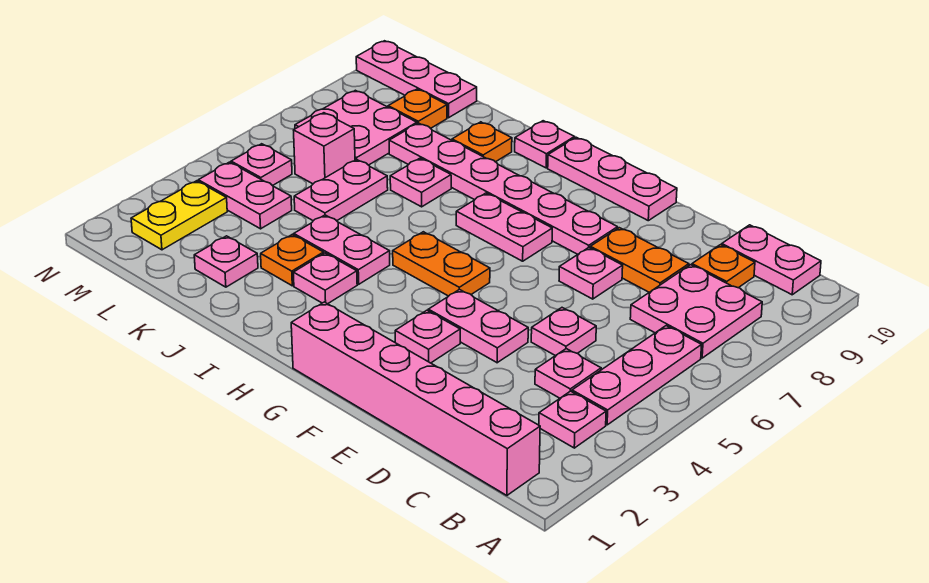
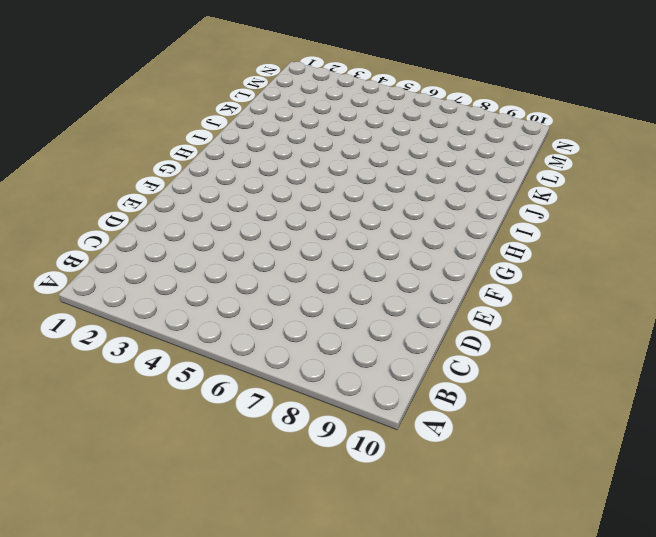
none -> pink brick B1:G1 level 1
none -> pink plate B3 level 1
none -> pink plate B4:B6 level 1
none -> pink plate B7:C8 level 1

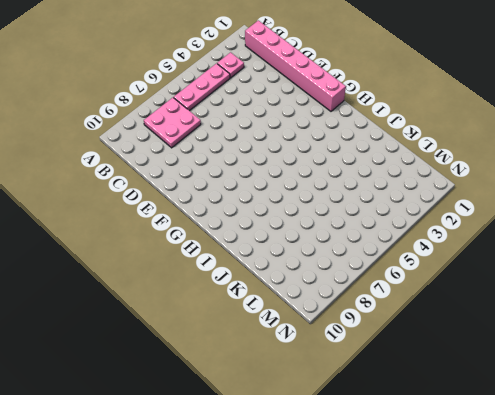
none -> pink plate B10:C10 level 1
none -> pink plate C4 level 1
none -> orange plate C9 level 1
none -> pink plate D5 level 1

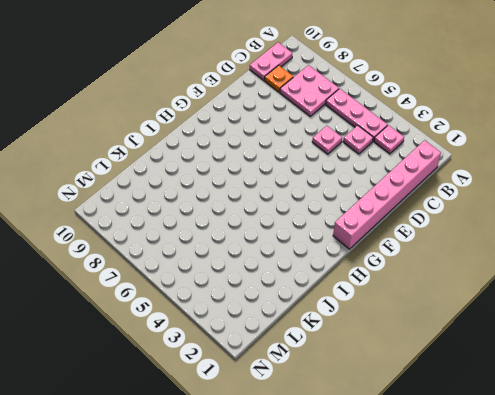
none -> orange plate D8:E8 level 1
none -> pink plate E4:F4 level 1
none -> pink plate E7 level 1
none -> pink plate F3 level 1

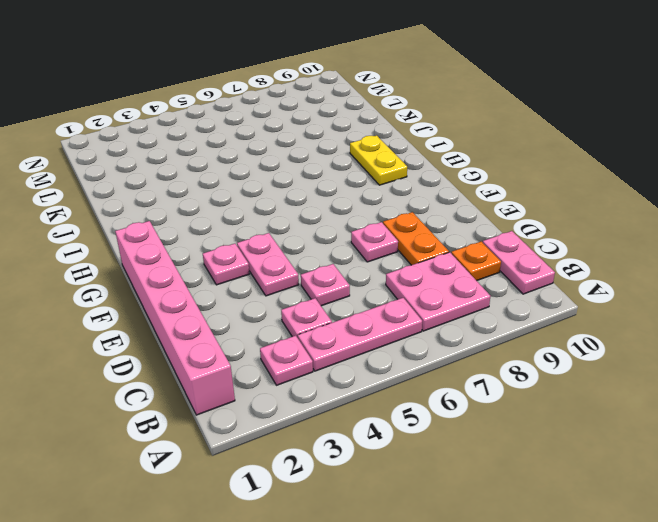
yellow plate H9:I9 level 1 -> yellow plate M2:M3 level 1
none -> pink plate F8:K8 level 1
none -> pink plate F10:H10 level 1
none -> orange plate G5:H5 level 1
none -> pink plate G7:H7 level 1

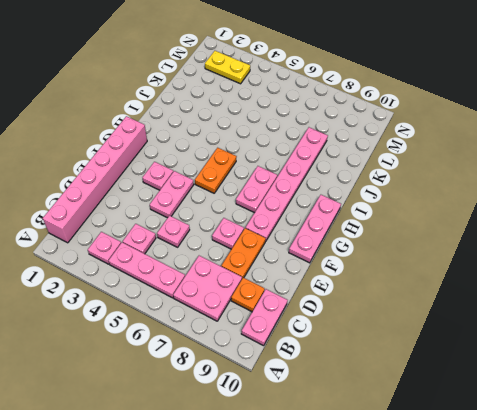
none -> pink plate I3 level 1
none -> pink plate I4:J4 level 1
none -> pink plate I10 level 1
none -> orange plate J3 level 1

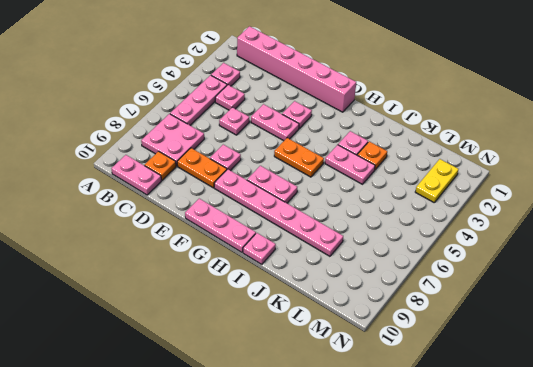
none -> pink plate J7 level 1
none -> orange plate J9 level 1
none -> pink plate K2 level 1
none -> pink plate K5:K6 level 1

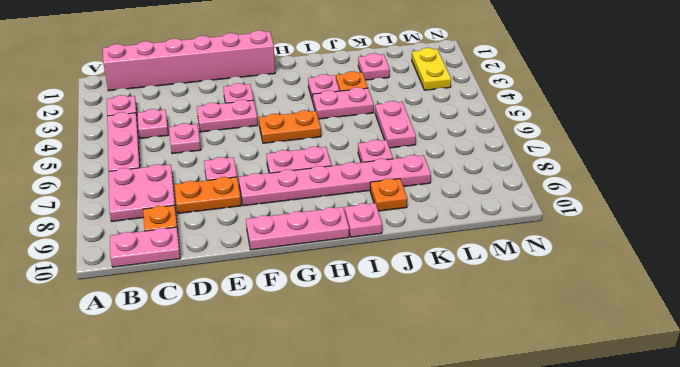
none -> pink plate L4:M4 level 1
none -> pink brick L6 level 1
none -> pink plate L7:M8 level 1
none -> orange plate L9 level 1

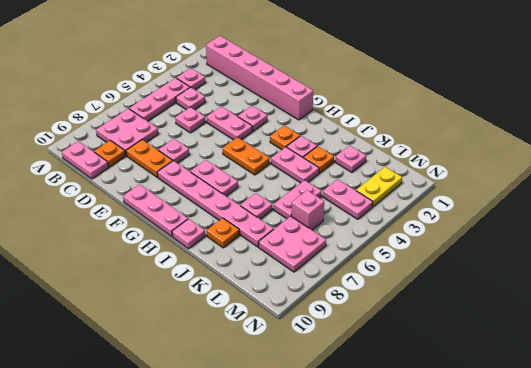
orange plate H3 level 1 -> orange plate L9 level 1
none -> pink plate L10:N10 level 1
none -> pink plate M5 level 1

